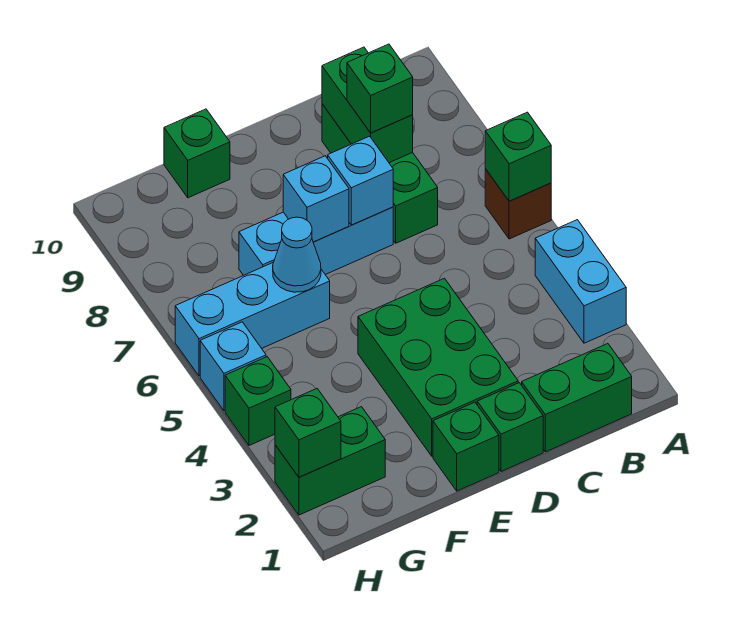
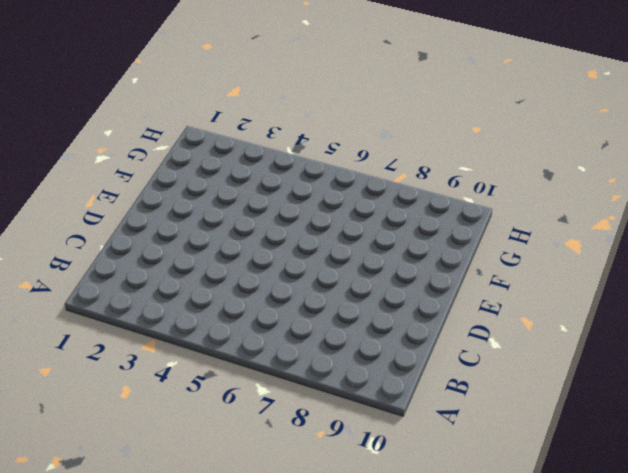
none -> cyan brick A3:A4 level 1
none -> brown brick A6 level 1
none -> green brick B1:C1 level 1

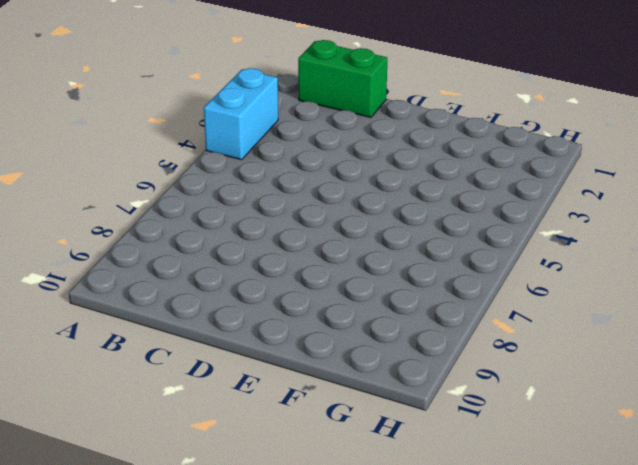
none -> brown brick A6 level 1
none -> green brick C7:C9 level 1
none -> green brick D1 level 1

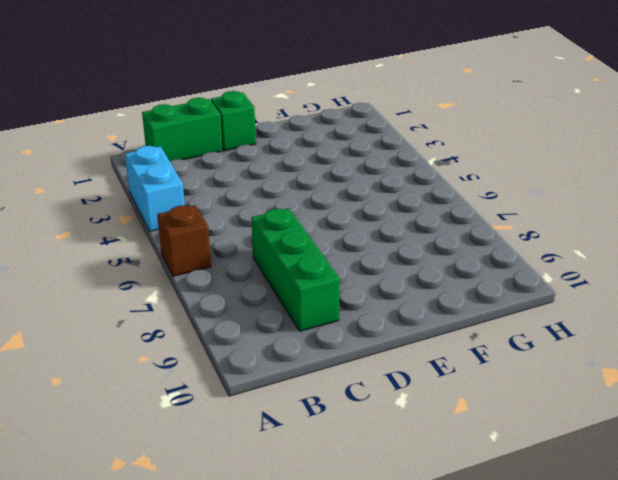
none -> green brick D2:E4 level 1
none -> cyan brick D7:F7 level 1
none -> green brick E1 level 1

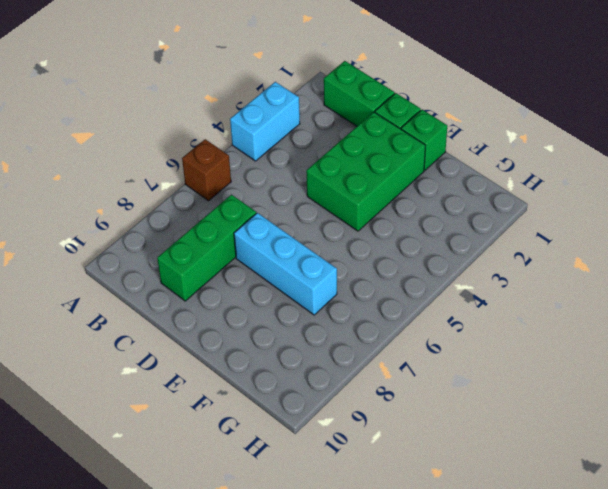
none -> cyan brick F6:H6 level 1
none -> green brick F10 level 1
none -> green brick G2:H2 level 1

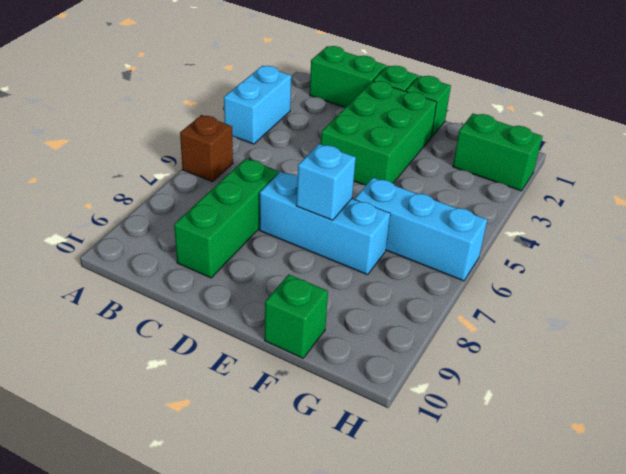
none -> green brick H4 level 1
none -> cyan brick H5 level 1
none -> green brick A6 level 2

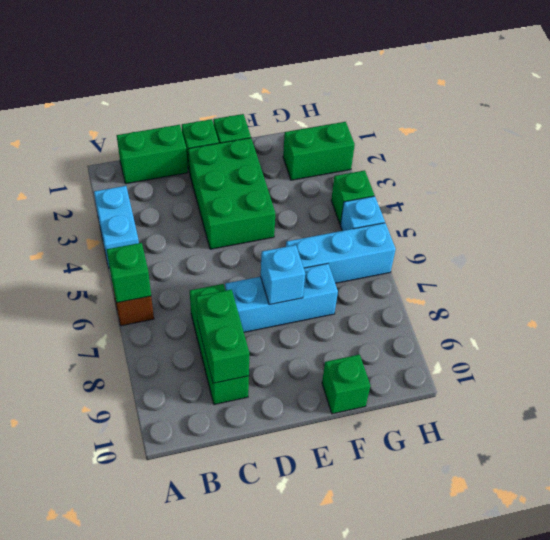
none -> cyan brick D7 level 2
none -> cyan cone F6 level 2
none -> green brick H2 level 2

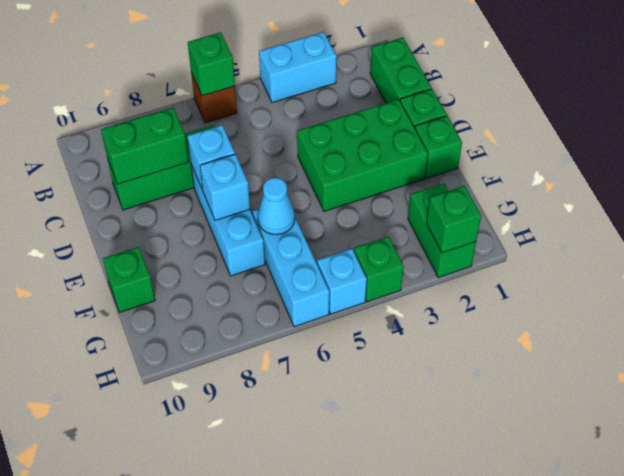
none -> green brick C8 level 3

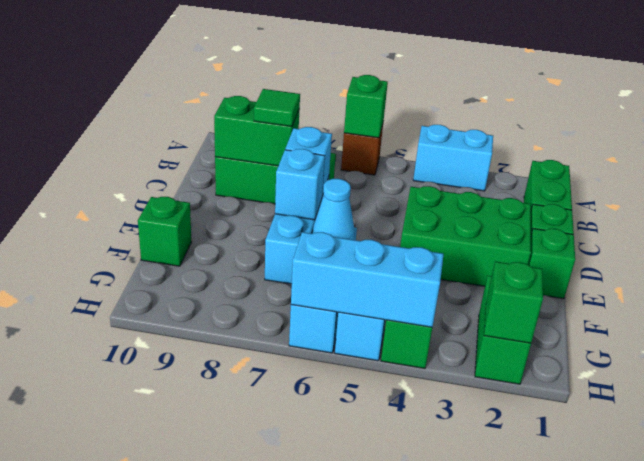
green tile C8 level 3 -> green brick C8 level 3
cyan brick H4:H6 level 2 -> none

